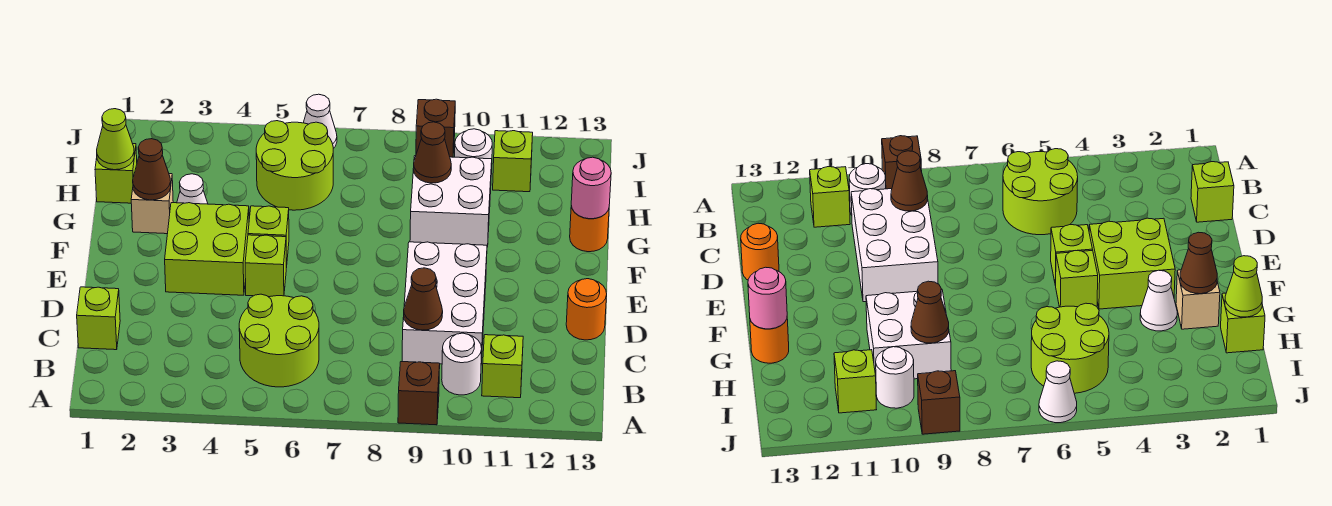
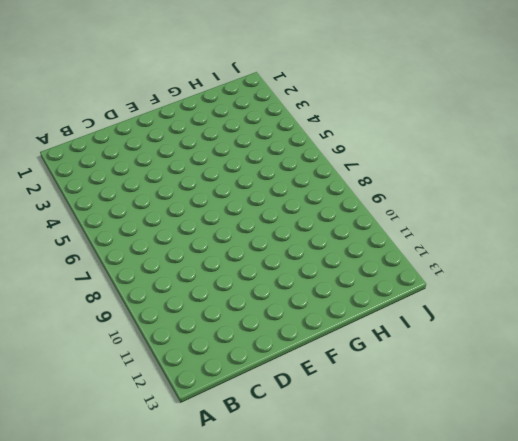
none -> brown brick A9 level 1
none -> lime round brick B5:C6 level 1
none -> white round brick B10 level 1

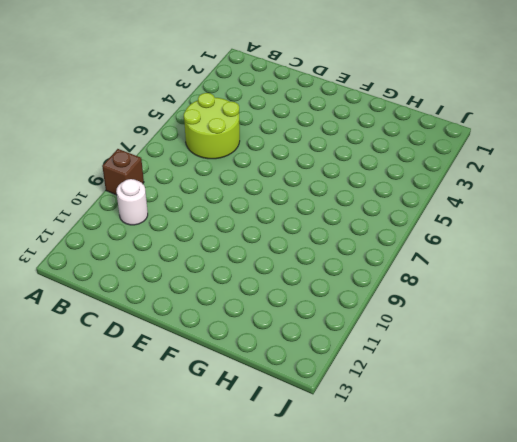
none -> lime brick B11 level 1
none -> lime brick C1 level 1
none -> white brick C9:E10 level 1

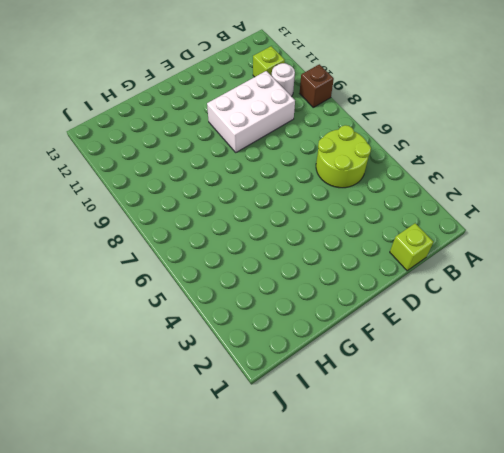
none -> orange round brick D13 level 1
none -> lime brick E3:F4 level 1
none -> lime brick E5 level 1

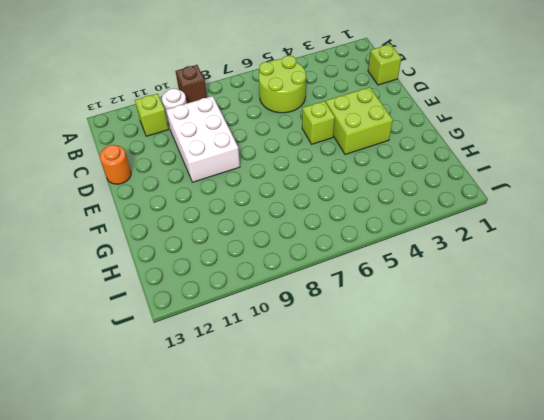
none -> lime brick F5 level 1
none -> tan brick G2 level 1
none -> white cone G3 level 1

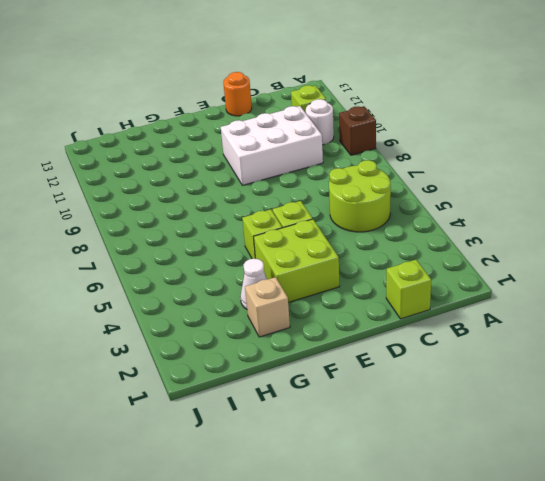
none -> white brick G9:H10 level 1
none -> orange round brick G13 level 1
none -> lime brick H1 level 1

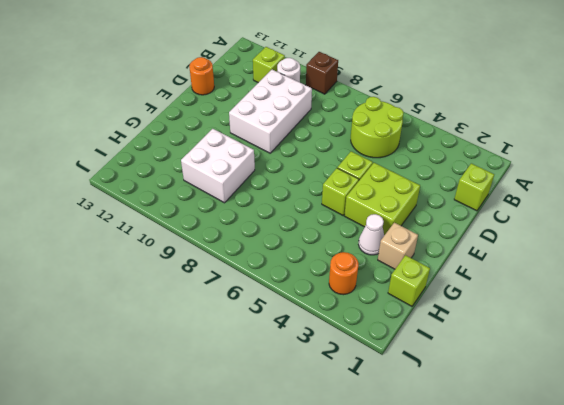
orange round brick I3 level 1 -> orange round brick G13 level 1
none -> lime round brick H5:I6 level 1
none -> white round brick I10 level 1
none -> lime brick I11 level 1

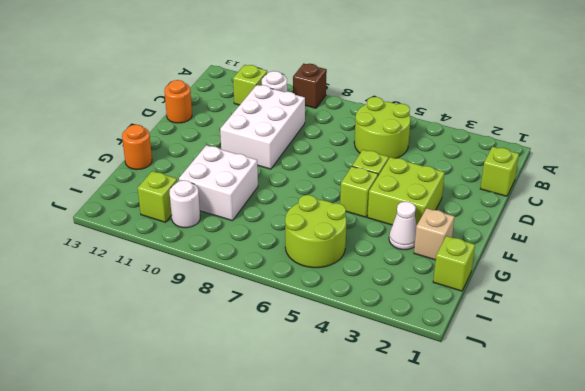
none -> white cone J6 level 1
none -> brown brick J9 level 1
none -> brown cone C9 level 2

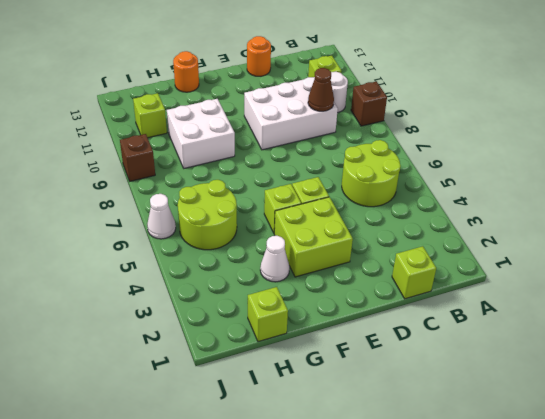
none -> tan brick G2 level 1
none -> white round brick I10 level 1
none -> brown cone G2 level 2

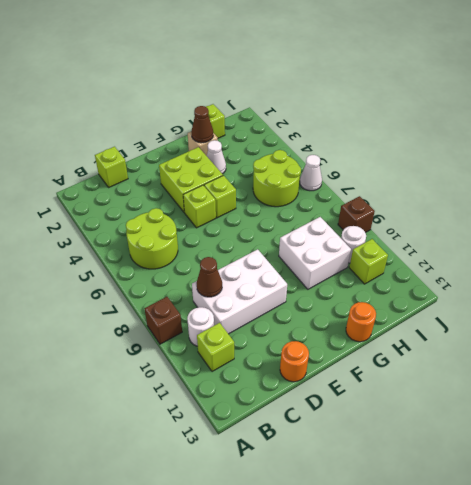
none -> pink round brick G13 level 2
none -> lime cone H1 level 2
none -> brown cone H9 level 2

